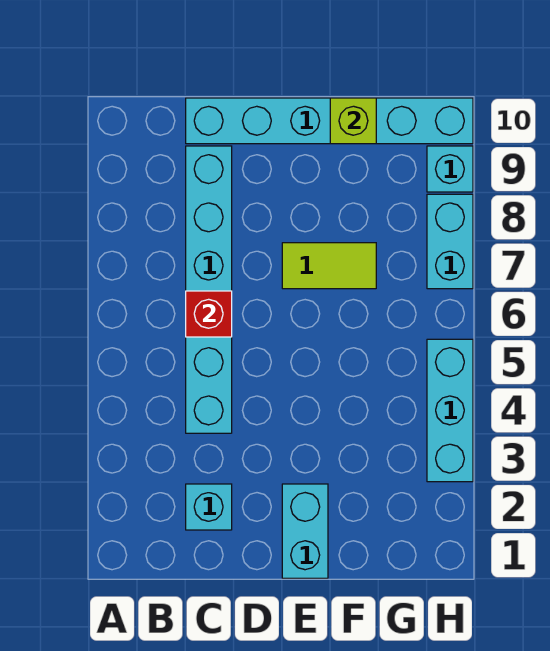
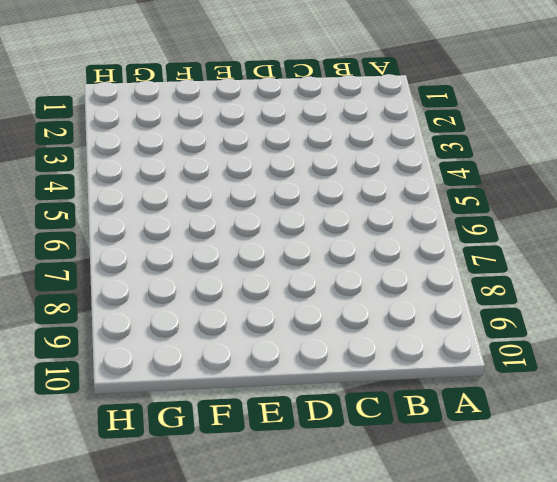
none -> cyan brick C2 level 1
none -> cyan brick C4:C9 level 1

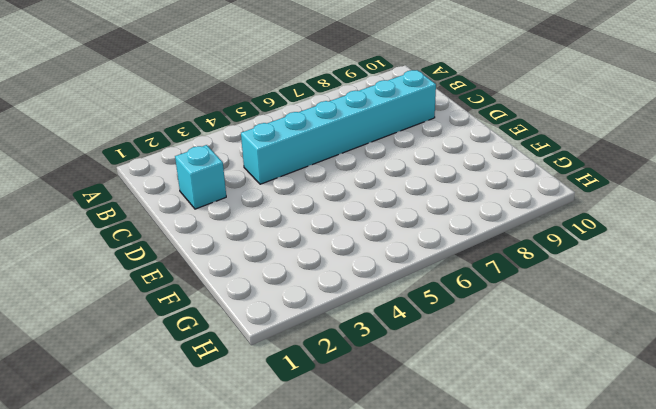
none -> cyan brick C10:H10 level 1
none -> cyan brick E1:E2 level 1

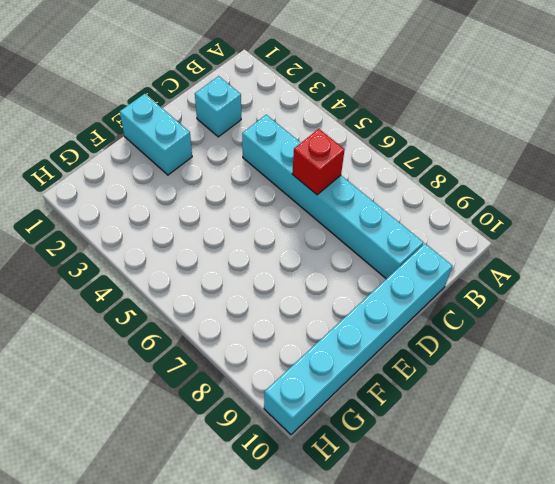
none -> lime tile E7:F7 level 1
none -> cyan brick H3:H5 level 1

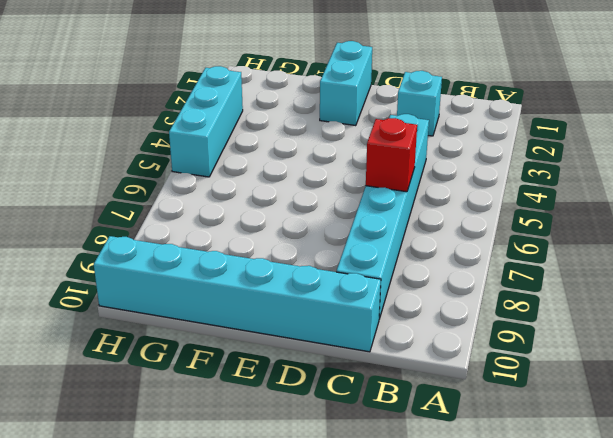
none -> lime tile E7:F7 level 1
none -> cyan brick H7:H8 level 1

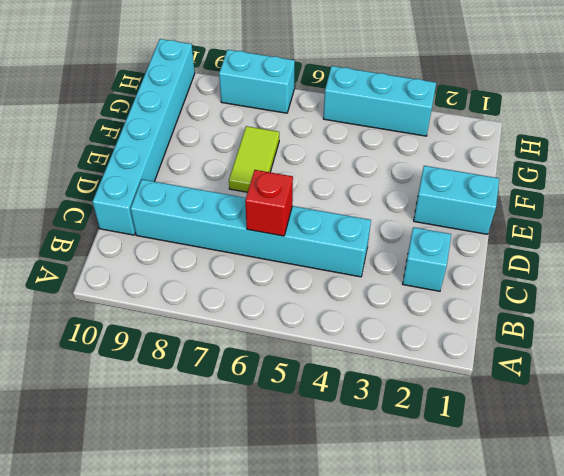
none -> cyan brick H9 level 1
none -> lime brick F10 level 2

